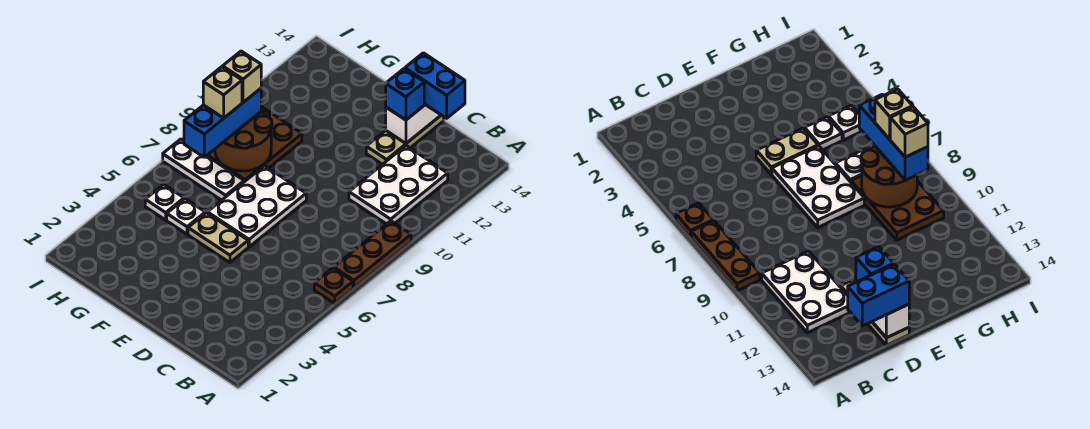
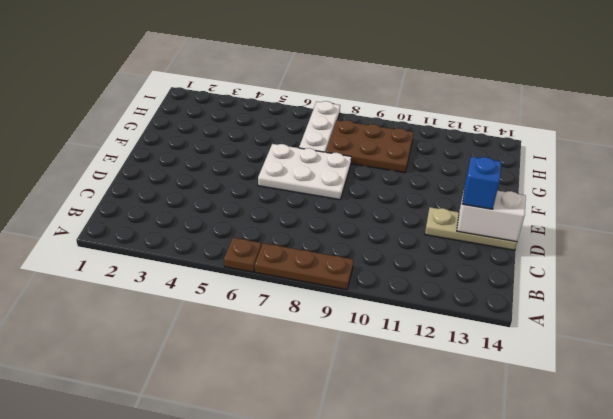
none -> white plate B10:C12 level 1
none -> tan plate E5:F5 level 1
none -> white plate G5 level 1

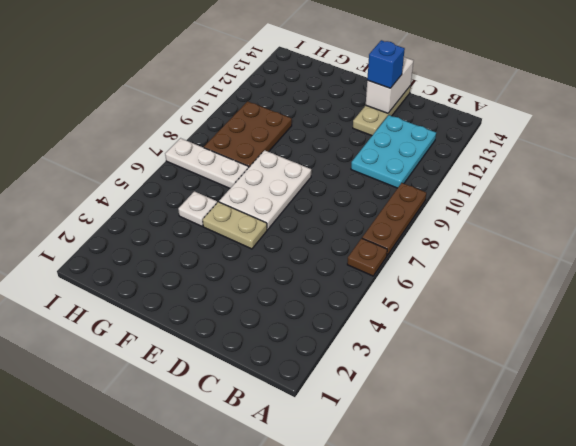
cyan plate B10:C12 level 1 -> white plate B10:C12 level 1
none -> white plate H5 level 1
none -> brown round brick G8:H9 level 2
none -> blue brick C14:D14 level 3

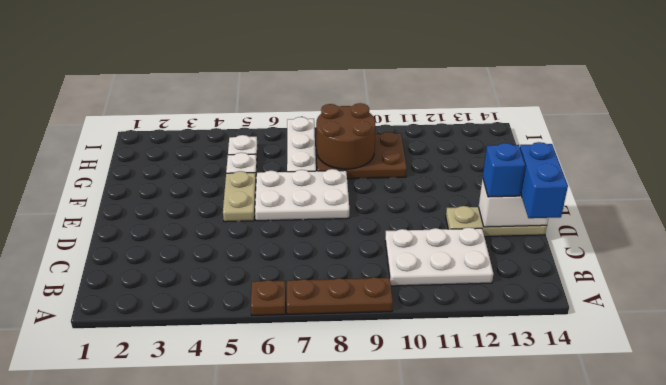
none -> blue brick H7:H9 level 3
none -> tan brick H8 level 4
none -> tan brick H9 level 4

